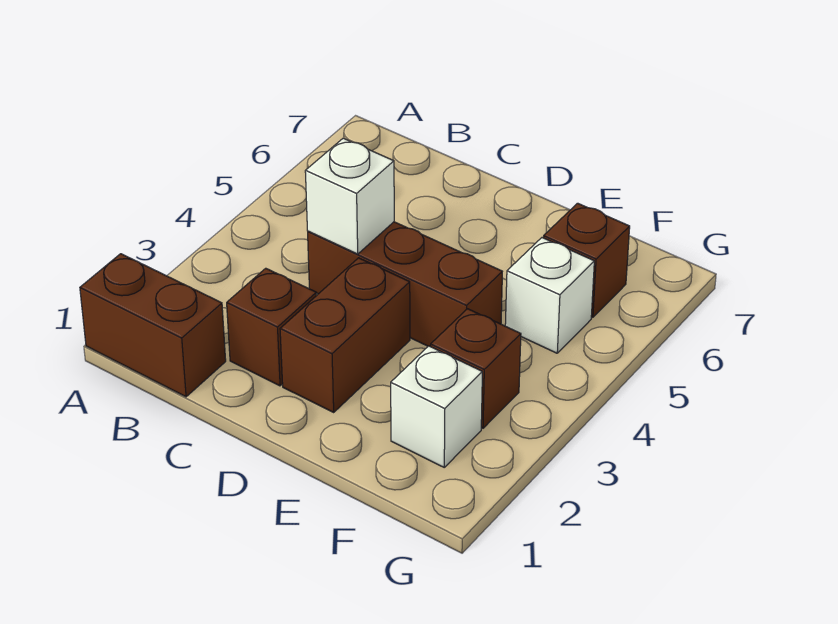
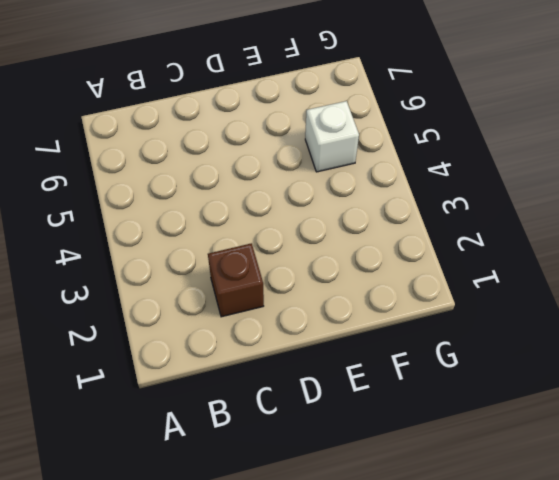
none -> brown brick A1:B1 level 1
none -> brown brick C4:E4 level 1

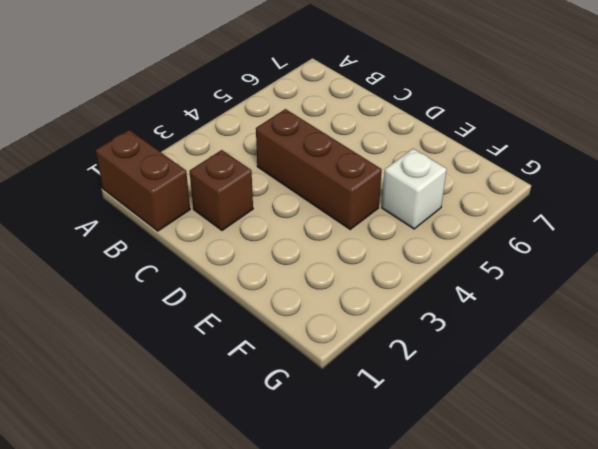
none -> brown brick D2:D3 level 1
none -> white brick F2 level 1

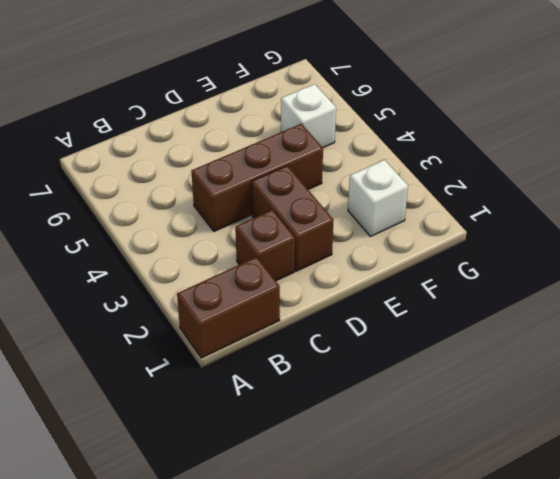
none -> brown brick F3 level 1
none -> brown brick F6 level 1

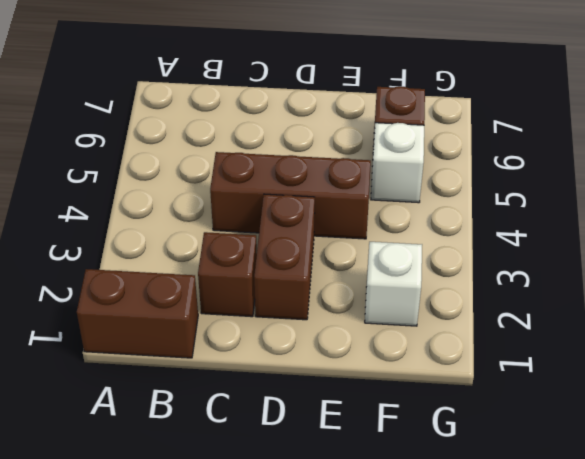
none -> brown brick F3 level 1
none -> white brick C4 level 2

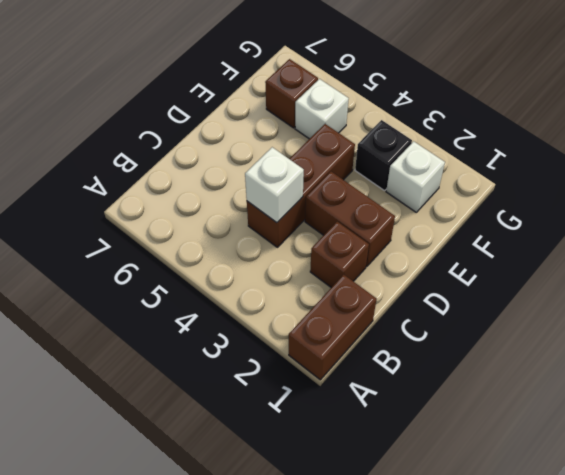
black brick F3 level 1 -> brown brick F3 level 1

